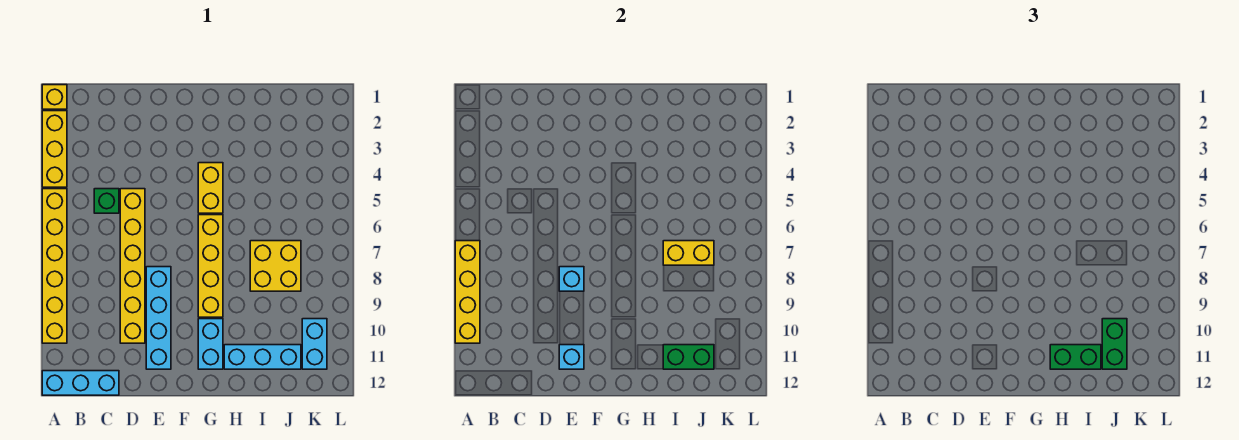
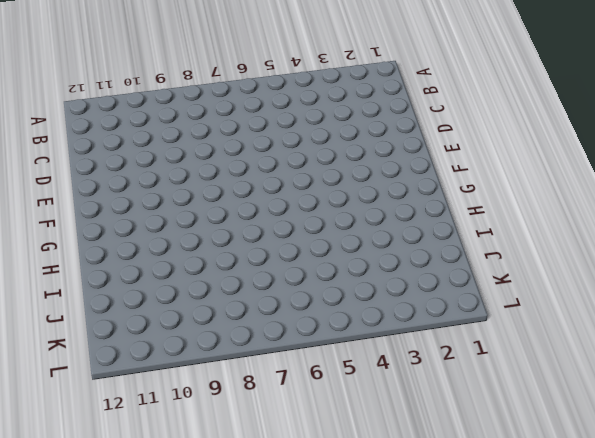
none -> yellow brick A1 level 1
none -> yellow brick A2:A4 level 1
none -> yellow brick A5:A10 level 1

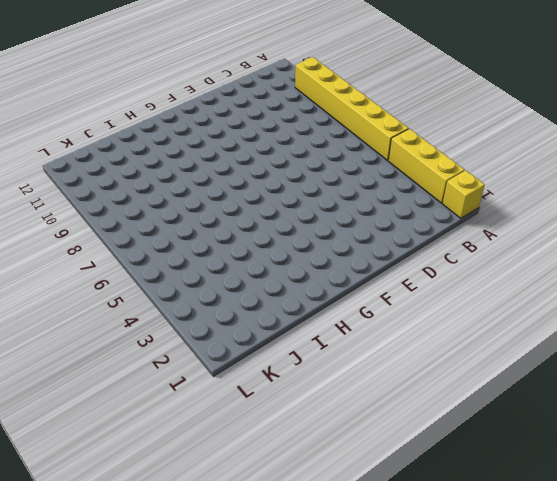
none -> cyan brick A12:C12 level 1
none -> green brick C5 level 1
none -> yellow brick D5:D10 level 1

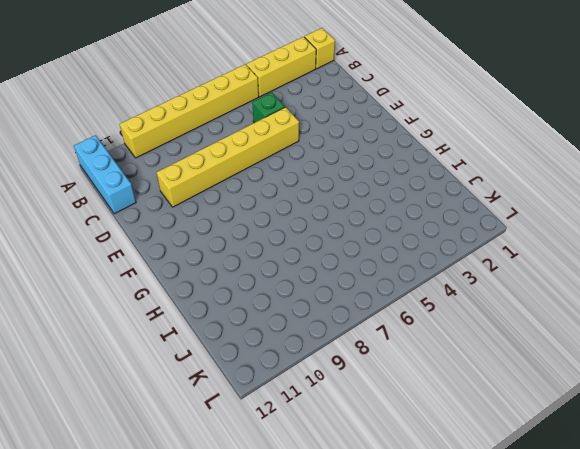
none -> cyan brick E8:E11 level 1
none -> yellow brick G4:G5 level 1
none -> yellow brick G6:G9 level 1

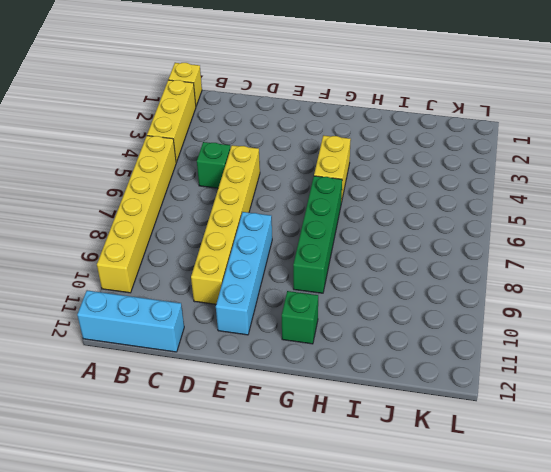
green brick G6:G9 level 1 -> yellow brick G6:G9 level 1
green brick G11 level 1 -> cyan brick G10:G11 level 1
none -> cyan brick H11:J11 level 1
none -> yellow brick I7:J8 level 1
none -> cyan brick K10:K11 level 1

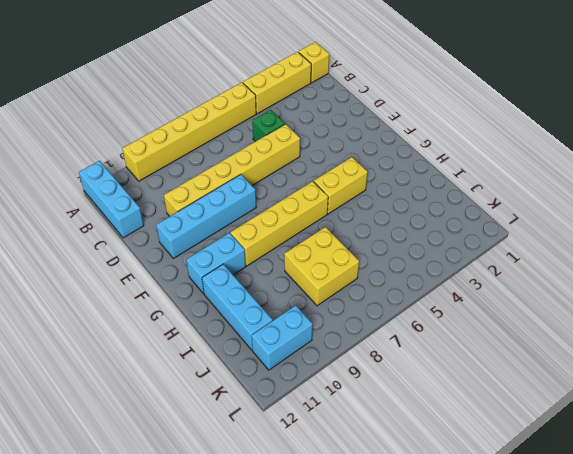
none -> yellow brick A7:A10 level 2
none -> cyan brick E8 level 2
none -> cyan brick E11 level 2

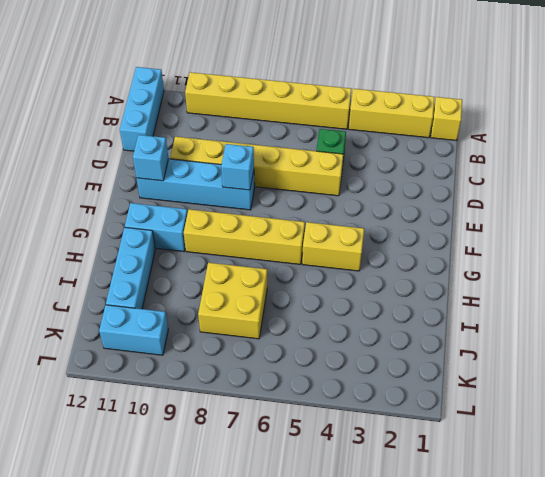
none -> yellow brick A7:A10 level 2
none -> yellow brick I7:J7 level 2
none -> green brick I11:J11 level 2

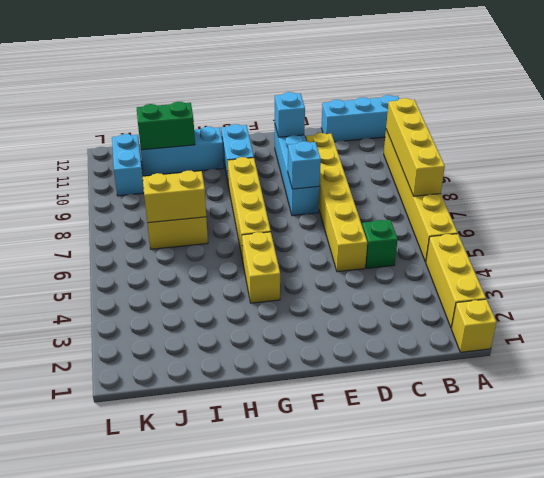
none -> green brick H11:I11 level 3
none -> green brick J10:J11 level 3

